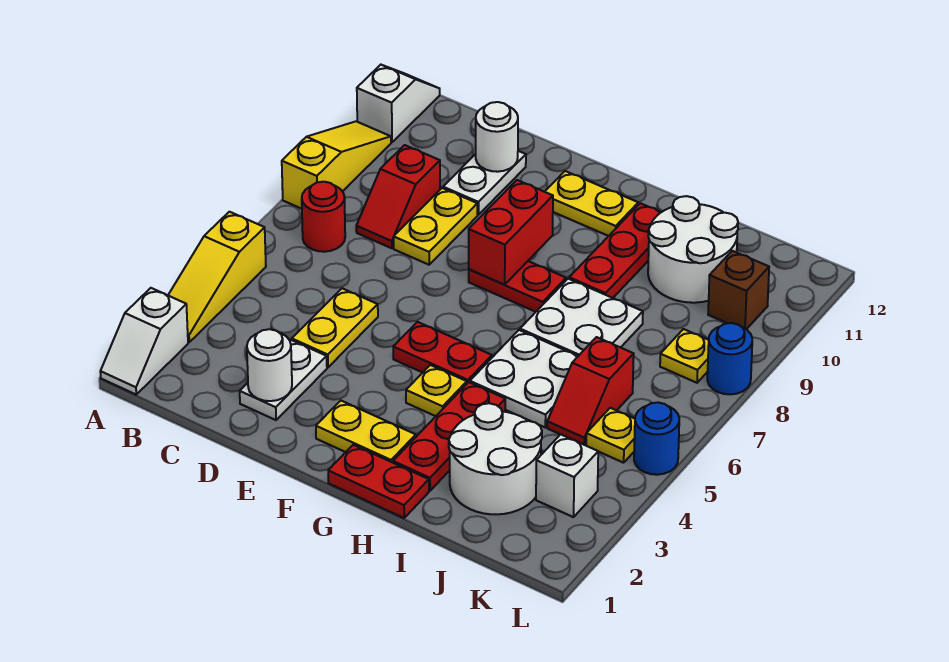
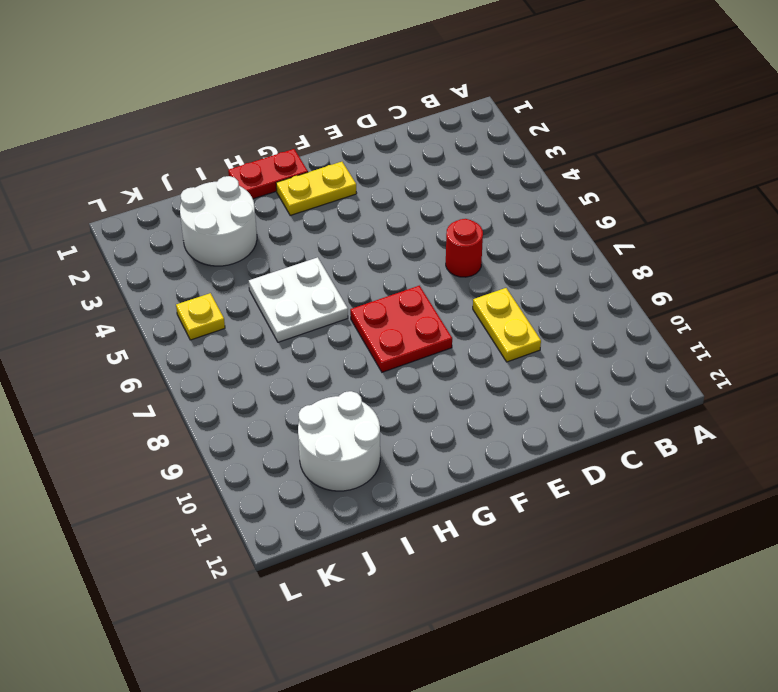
red round brick D6 level 1 -> red round brick B7 level 1
red plate F7:G8 level 1 -> red plate F8:G8 level 1
none -> white slope A1:A2 level 1 top 2
none -> yellow slope A3:A5 level 1 top 5
none -> yellow slope A8:A10 level 1 top 8
none -> white slope A11:A12 level 1 top 11

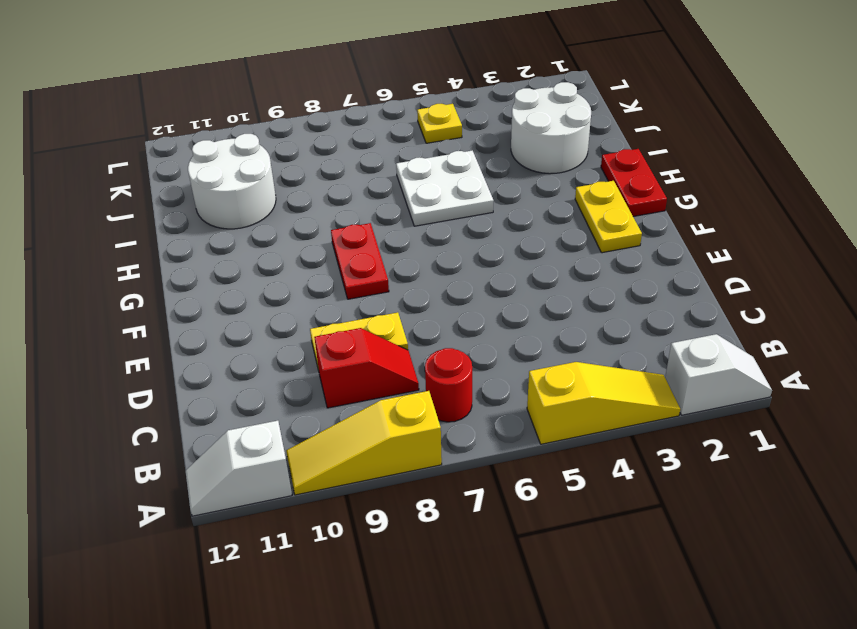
none -> white plate D2:D3 level 1
none -> yellow plate D4:D5 level 1
none -> white plate D10:D11 level 1
none -> red plate F5:G5 level 1

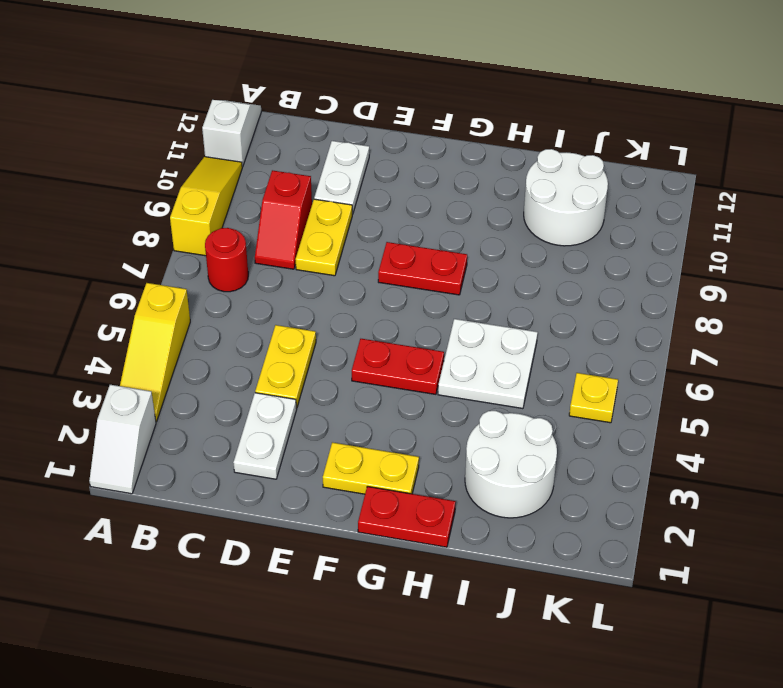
none -> yellow plate F11:G11 level 1
none -> yellow plate G4 level 1
none -> red plate H2:H4 level 1
none -> white plate H7:I8 level 1

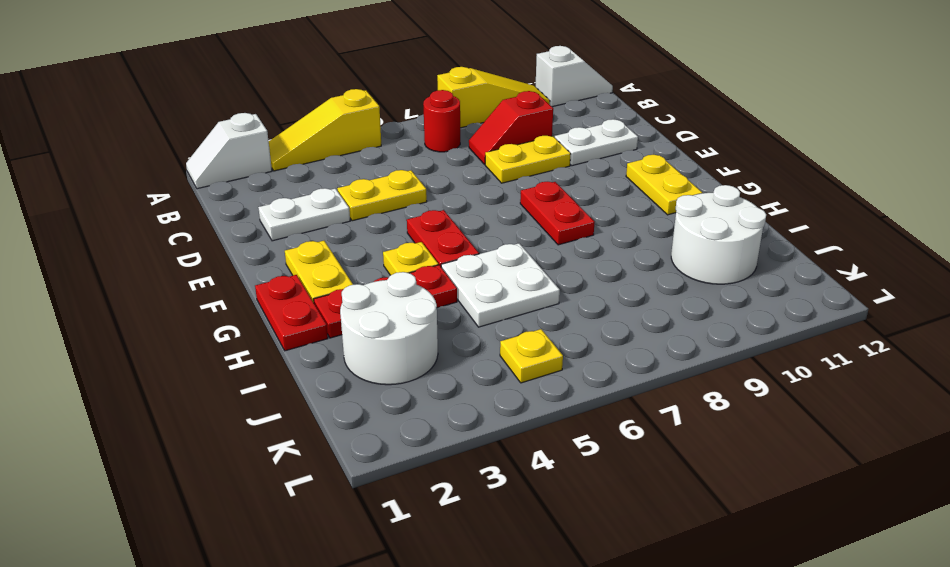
none -> white plate H7:I8 level 1
none -> red plate H9:H11 level 1
none -> red slope J5:J6 level 1 top 6
none -> white brick K3 level 1

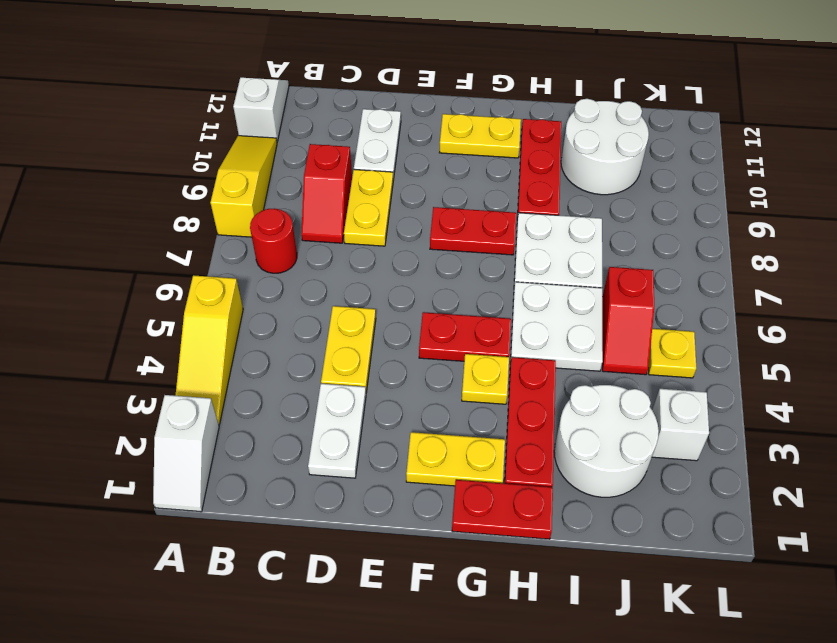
none -> yellow plate K8 level 1
none -> brown brick K10 level 1
none -> blue round brick L5 level 1
none -> blue round brick L8 level 1

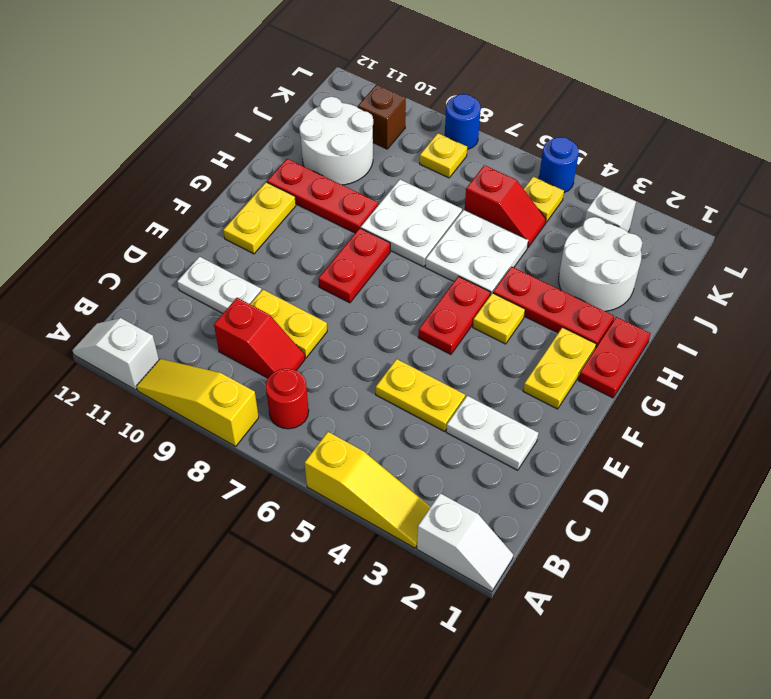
none -> white round brick D2 level 2
none -> white round brick D11 level 2
none -> red brick F8:F9 level 2

